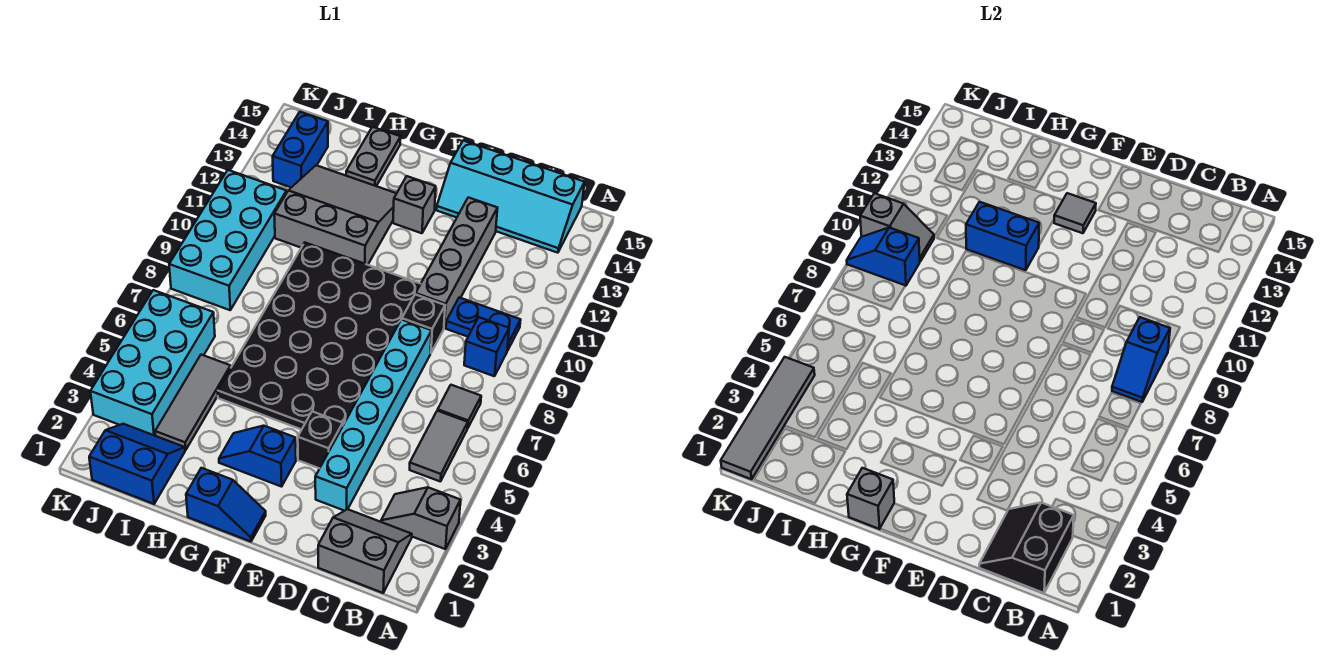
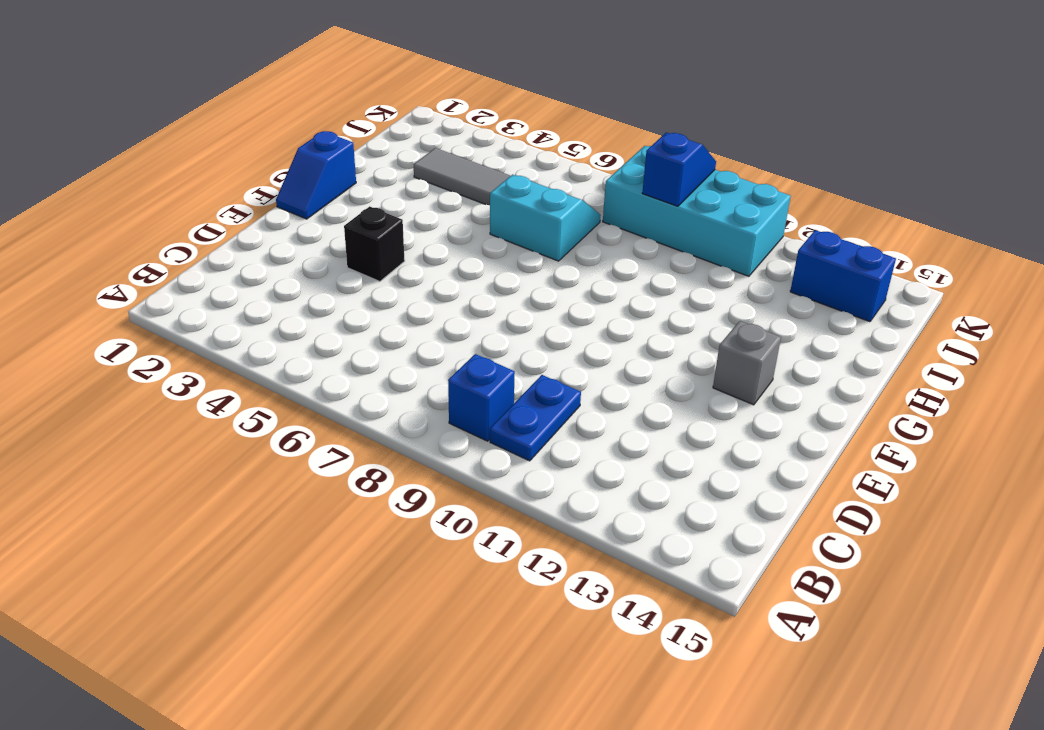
cyan slope H6:I7 level 1 top H -> black plate E5:H10 level 1
none -> grey slope A3:B3 level 1 top A
none -> grey slope B1:C2 level 1 top 1
none -> grey tile B5:B6 level 1
none -> grey tile B7 level 1

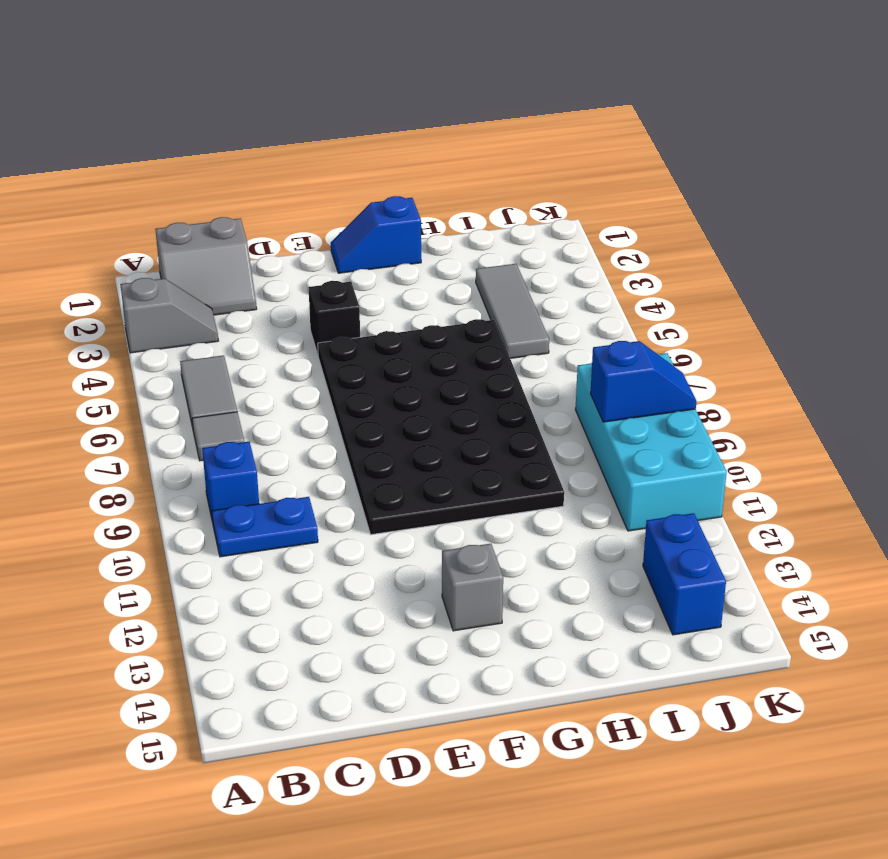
none -> cyan slope B14:E15 level 1 top 15
none -> cyan brick D3:D8 level 1
none -> black brick D9 level 1
none -> grey brick D10:D13 level 1

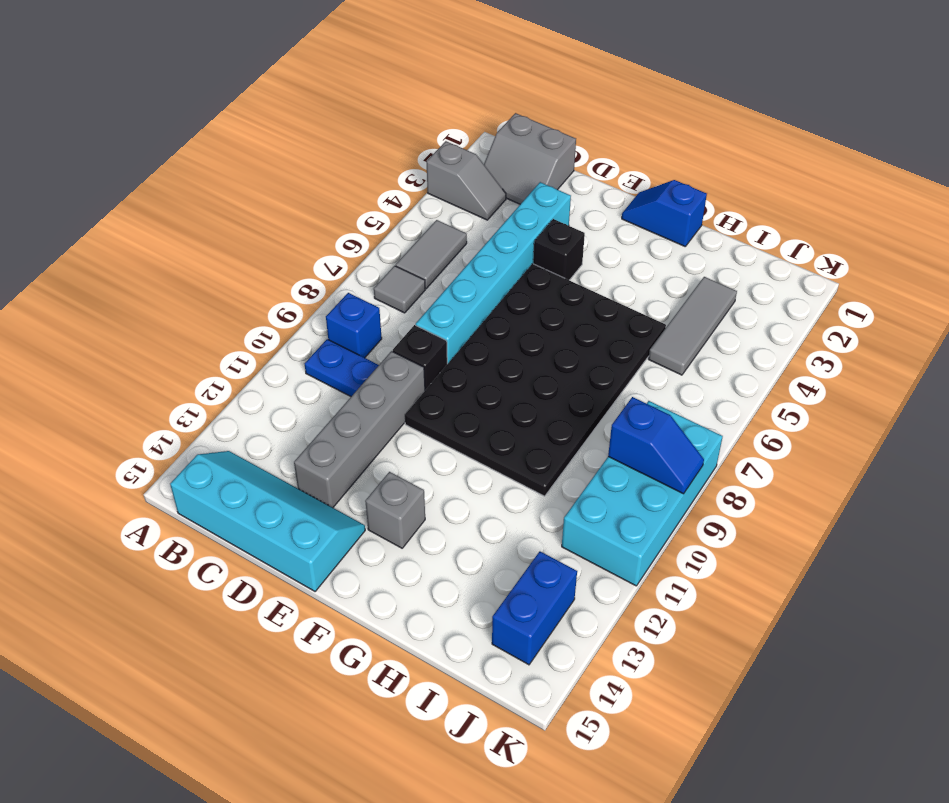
none -> blue slope F3:G3 level 1 top F
none -> grey slope G11:I13 level 1 top 11
none -> grey plate H14:H15 level 1
none -> blue slope I1:J2 level 1 top 1

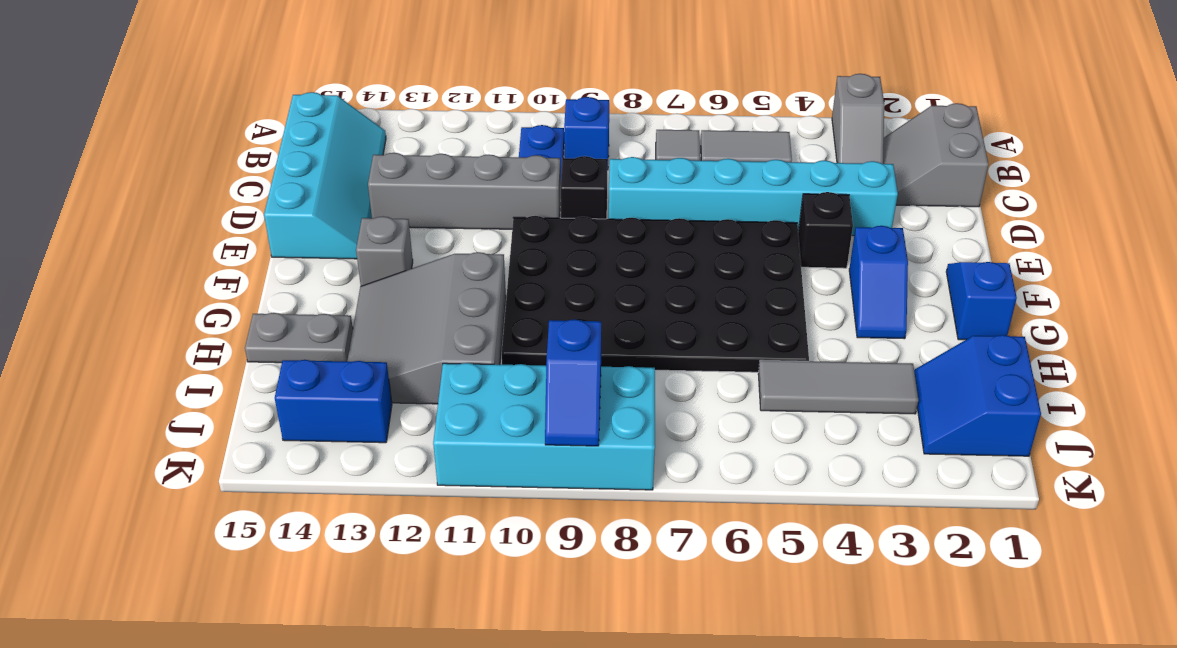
none -> cyan brick J3:K6 level 1
none -> black slope B1:C2 level 2 top B
none -> blue slope B8:B9 level 2 top 9
none -> grey tile F13 level 2

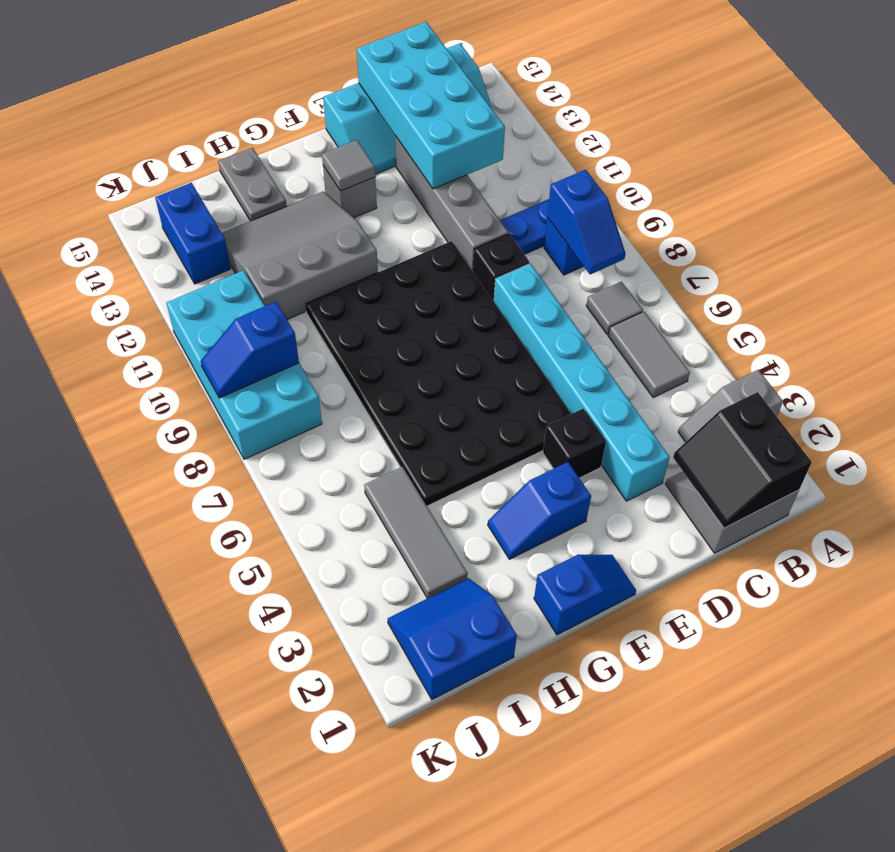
cyan brick C12:D15 level 2 -> cyan brick J3:K6 level 1
none -> grey brick G1 level 2
none -> blue brick G11:H11 level 2
none -> grey slope J10:K10 level 2 top K
none -> grey tile K1:K4 level 2

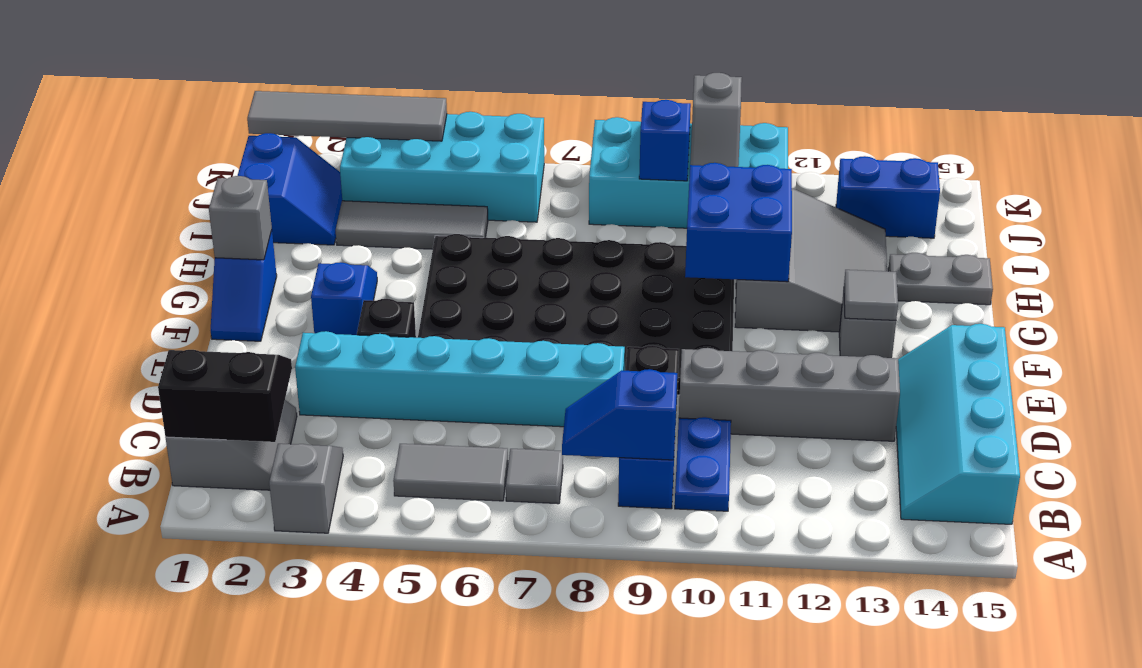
blue brick G10:H11 level 2 -> blue brick G11:H11 level 2

